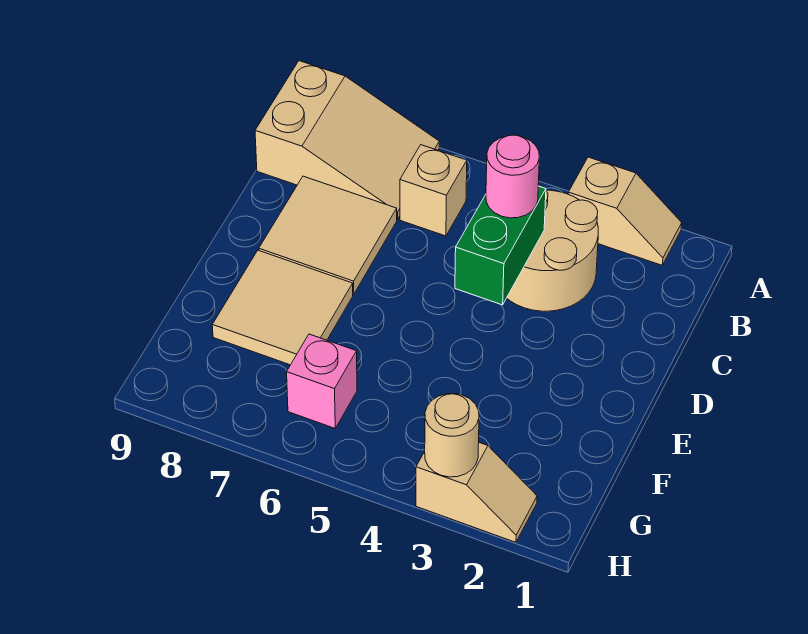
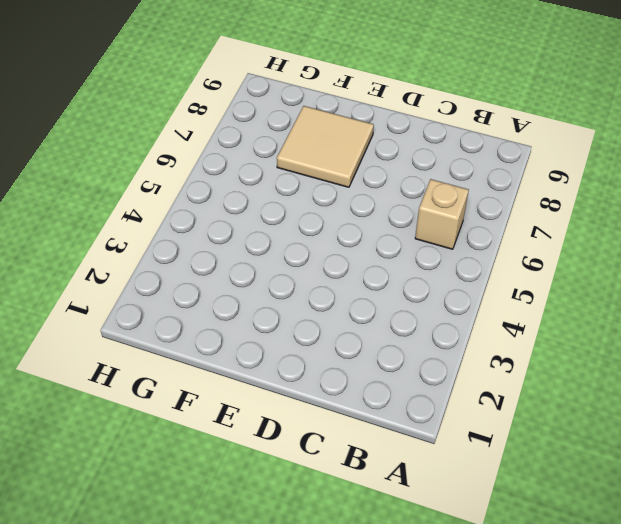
none -> tan slope A2:A3 level 1 top 3
none -> tan slope A7:B9 level 1 top 9

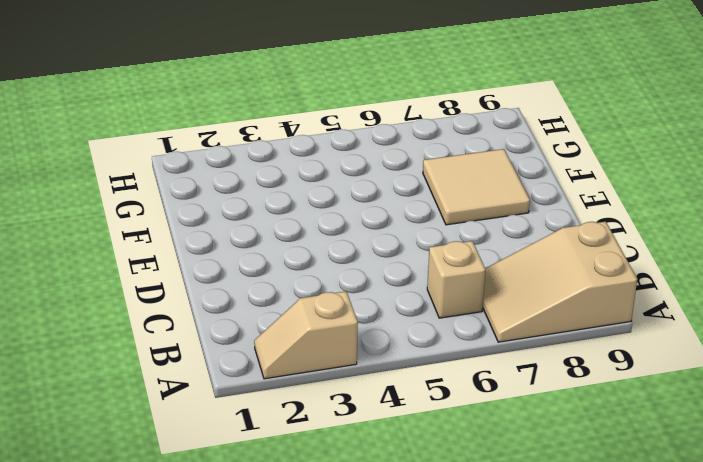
none -> tan round brick B3:C4 level 1
none -> tan tile C7:D8 level 1

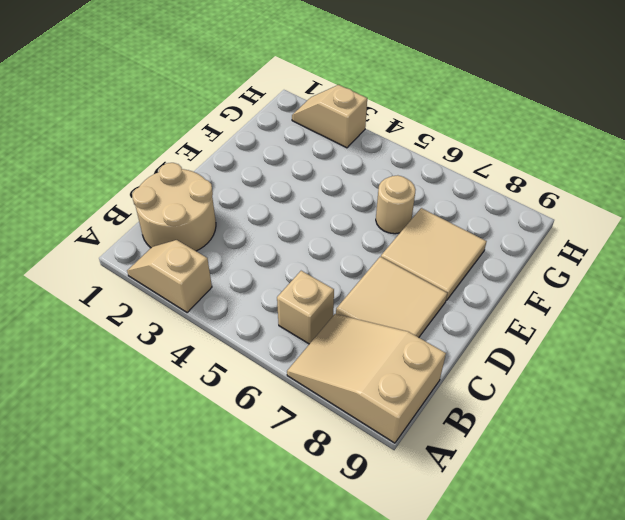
tan round brick B1:C2 level 1 -> tan round brick B3:C4 level 1
tan round brick F6 level 1 -> tan round brick H3 level 2
none -> pink brick G6 level 1
none -> green brick C4:D4 level 2

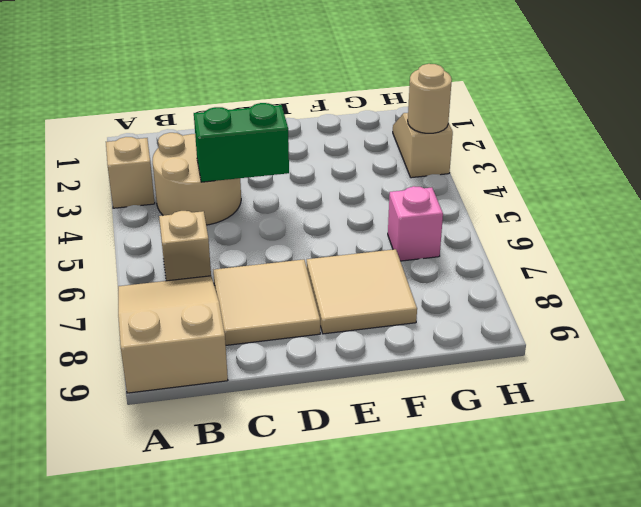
none -> pink round brick C4 level 3

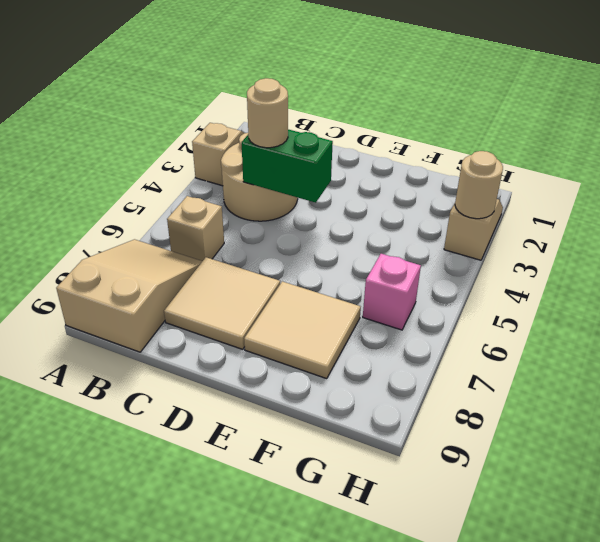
tan round brick C4 level 3 -> pink round brick C4 level 3

